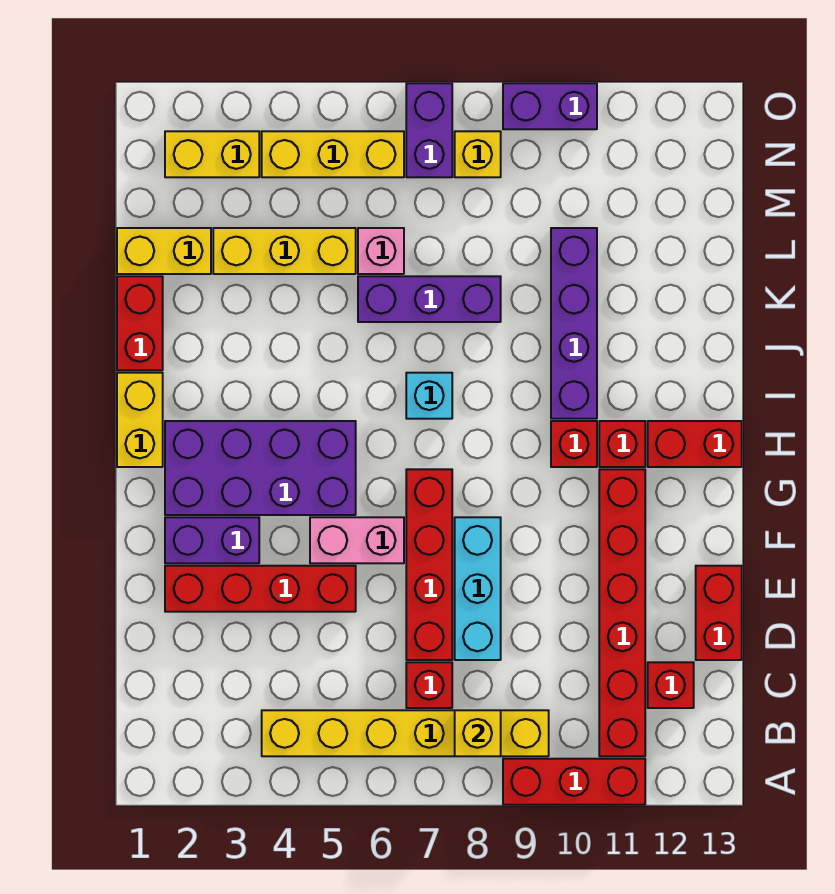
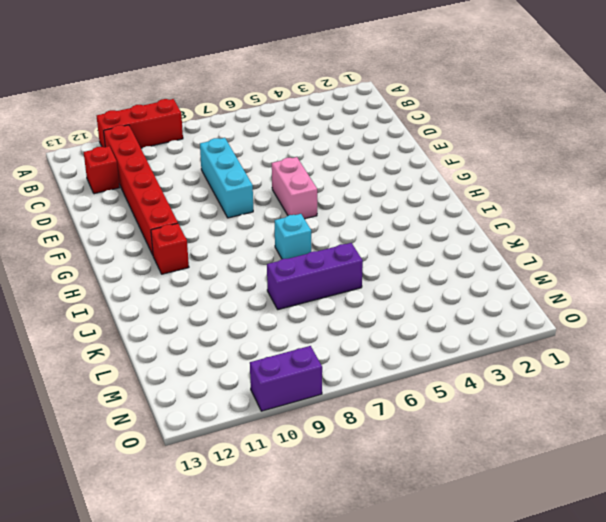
pink brick F6:G6 level 1 -> pink brick F5:F6 level 1
none -> yellow brick B4:B9 level 1
none -> red brick C7 level 1
none -> red brick D7:G7 level 1

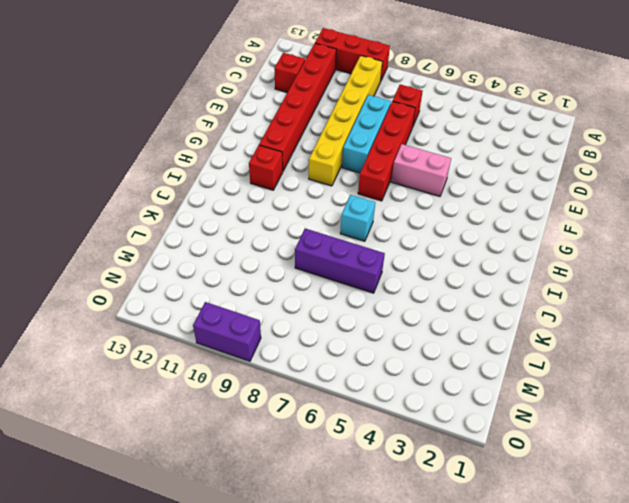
yellow brick B9:G9 level 1 -> yellow brick B4:B9 level 1
none -> red brick D13:E13 level 1
none -> red brick E2:E5 level 1
none -> purple brick F2:F3 level 1

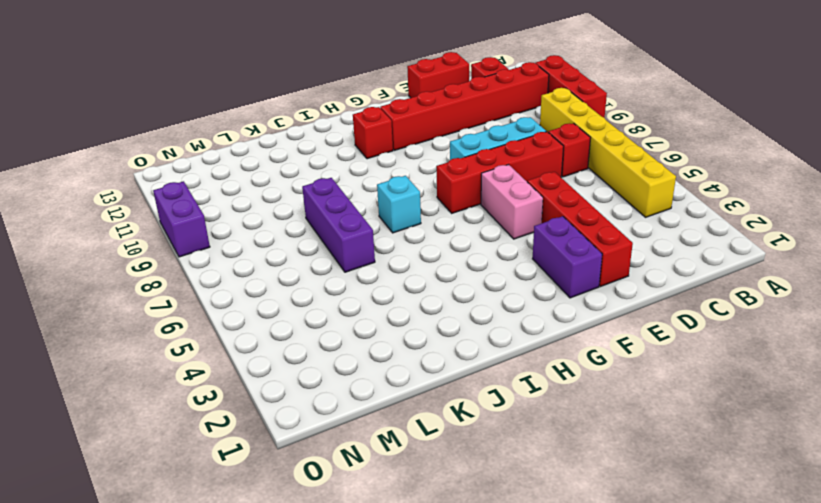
none -> purple brick G2:H5 level 1
none -> yellow brick H1:I1 level 1
none -> red brick H10 level 1

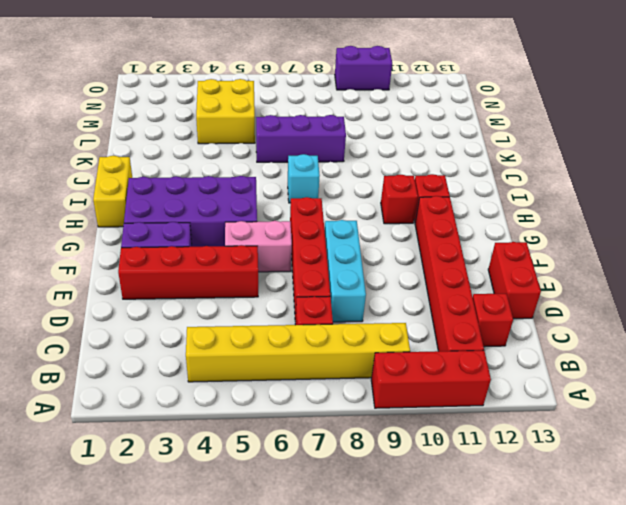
yellow brick L4:M5 level 1 -> yellow brick L3:L5 level 1
none -> red brick H12:H13 level 1
none -> purple brick I10:L10 level 1
none -> red brick J1:K1 level 1

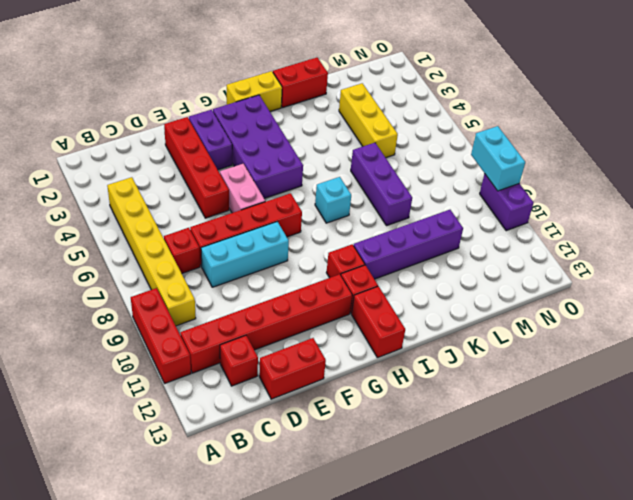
cyan brick O8:O9 level 2 -> none
none -> yellow brick L1:L2 level 1
none -> pink brick L6 level 1
none -> yellow brick N2:N3 level 1

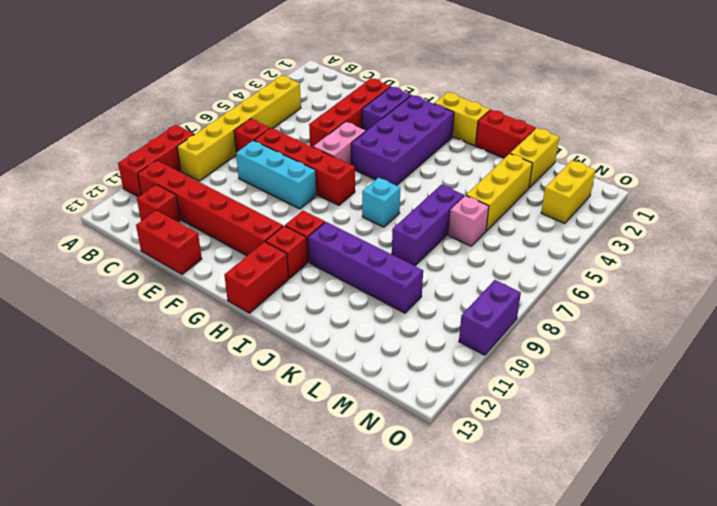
none -> yellow brick N4:N6 level 1
none -> purple brick N7:O7 level 1
none -> yellow brick N8 level 1

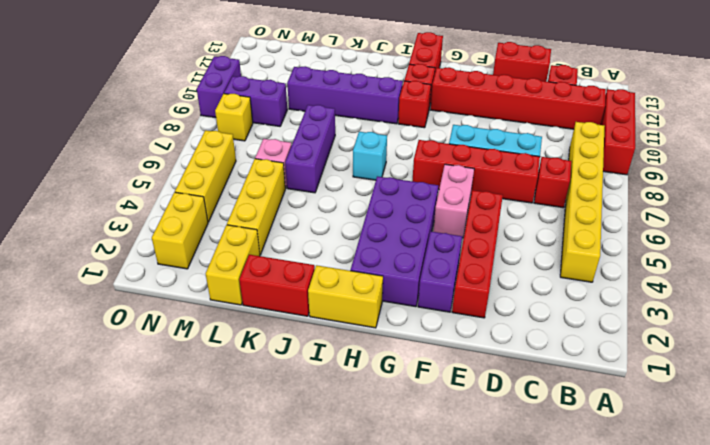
purple brick M9:N9 level 1 -> purple brick N7:O7 level 1
none -> yellow brick B8 level 2

